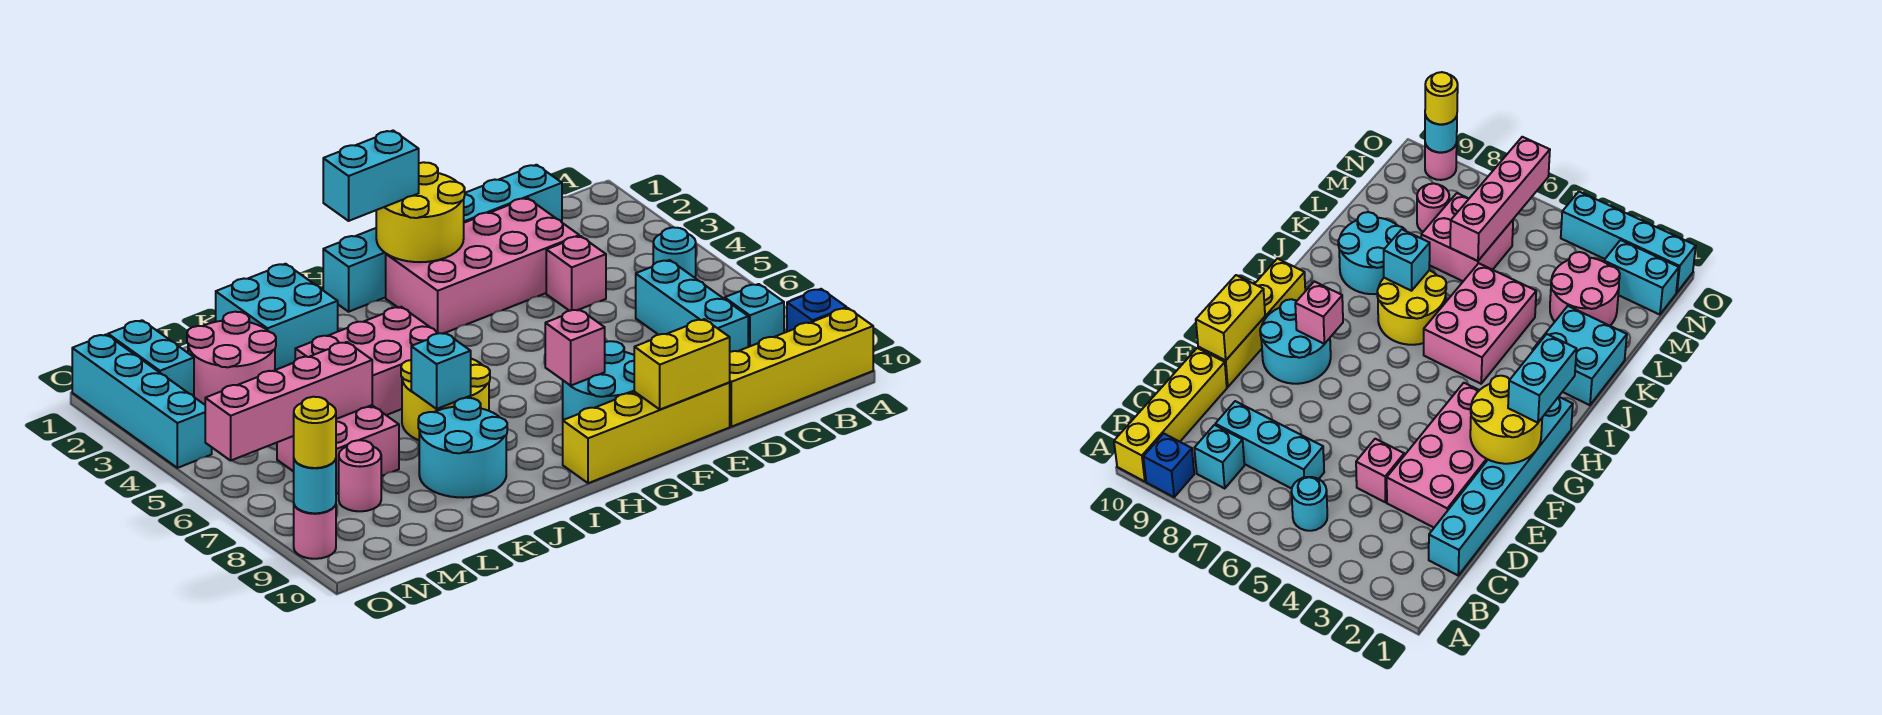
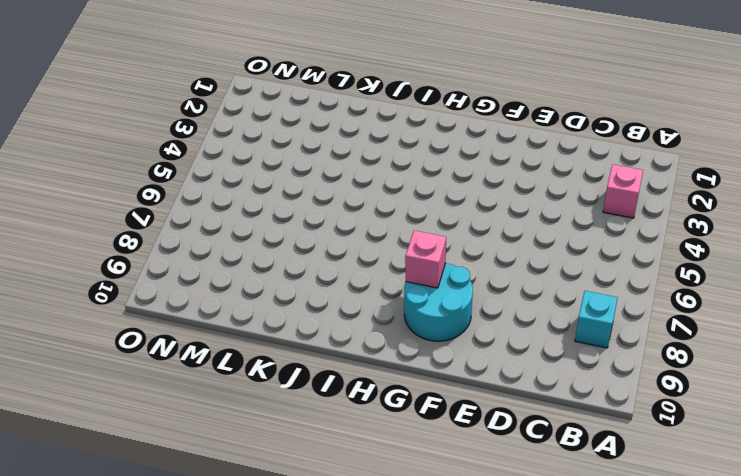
pink brick B3 level 1 -> pink brick D4 level 1
none -> blue brick A9 level 1
none -> yellow brick A10:D10 level 1
none -> cyan round brick B5 level 1

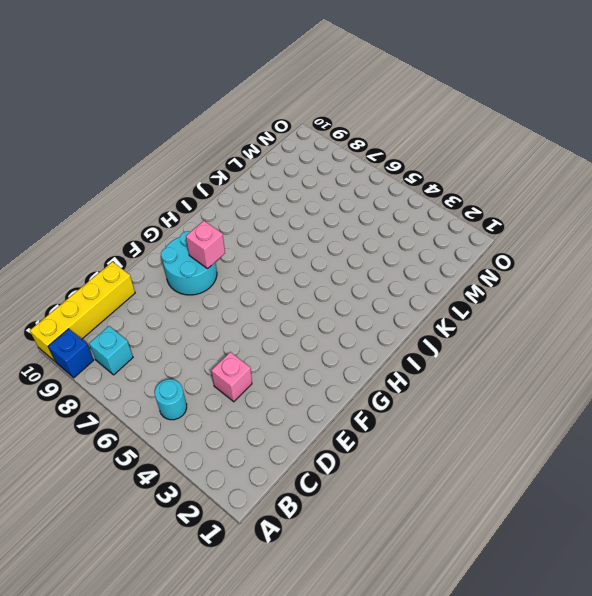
none -> cyan brick C1:H1 level 1
none -> cyan brick C6:C8 level 1
none -> pink brick D2:G3 level 1

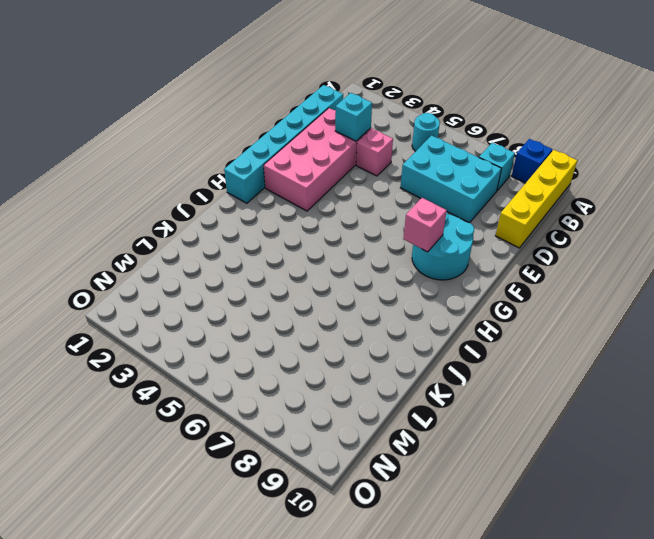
cyan brick C6:D8 level 1 -> cyan brick C6:C8 level 1
cyan brick D3 level 2 -> cyan brick J7 level 2
none -> yellow brick E10:H10 level 1
none -> pink brick I4:K5 level 1
none -> yellow round brick I6:J7 level 1

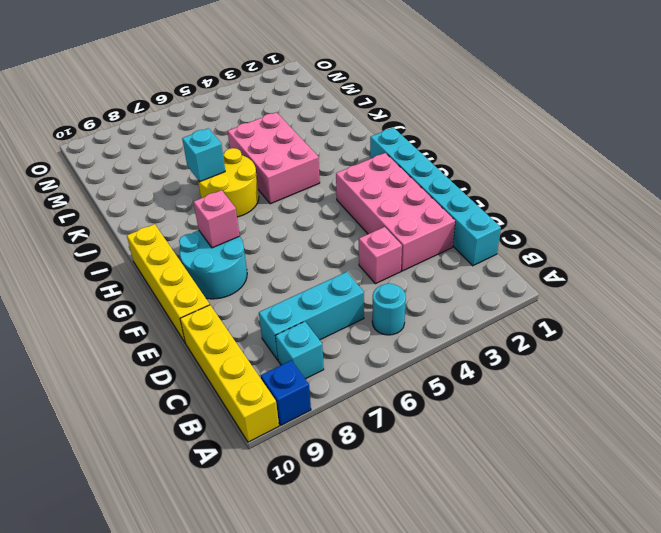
none -> cyan brick J1:K2 level 1
none -> cyan round brick J8:K9 level 1
none -> pink round brick L2:M3 level 1

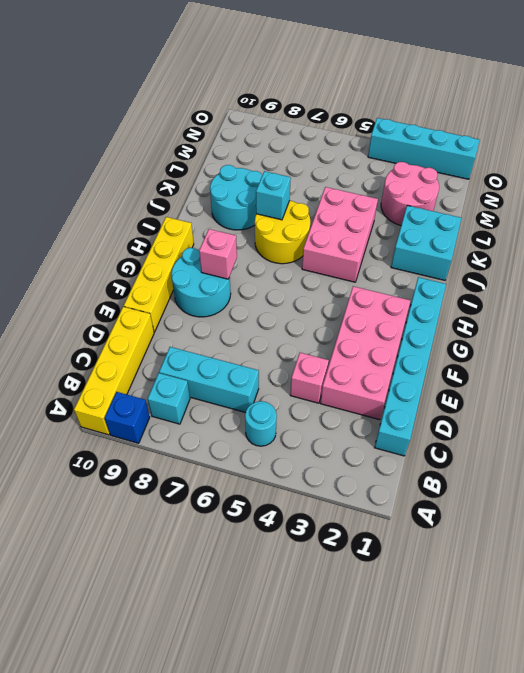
none -> pink brick L6:M7 level 1
none -> pink round brick M8 level 1
none -> cyan brick N1:N2 level 1

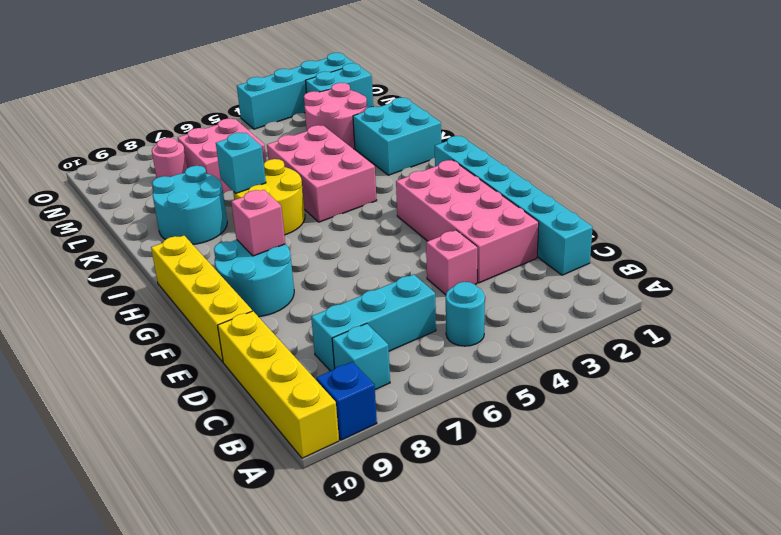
none -> pink round brick O9 level 1
none -> yellow brick E10:F10 level 2
none -> yellow round brick F1:G2 level 2

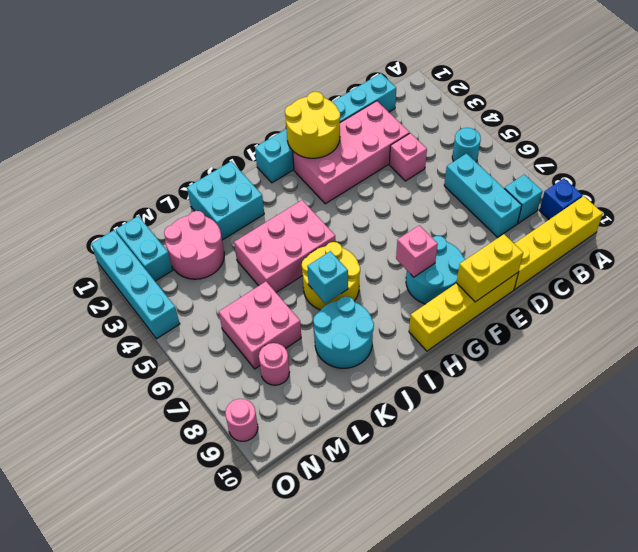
none -> pink brick L6:O6 level 2
none -> cyan round brick O9 level 2
none -> cyan brick G1:H1 level 3

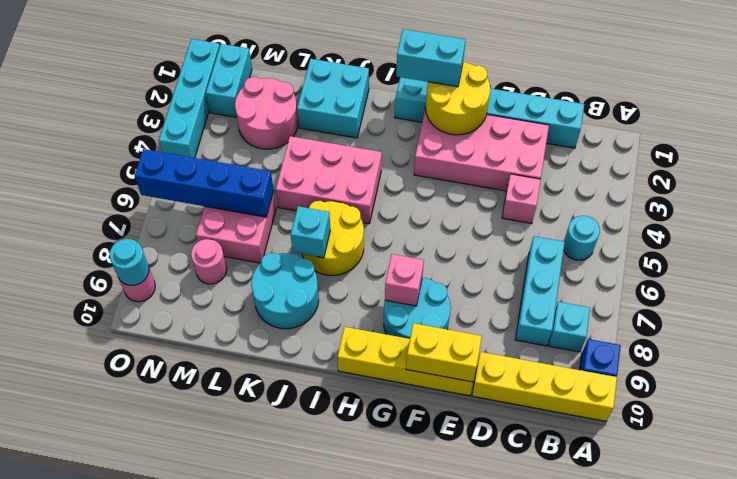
blue brick L6:O6 level 2 -> pink brick L6:O6 level 2
none -> yellow round brick O9 level 3

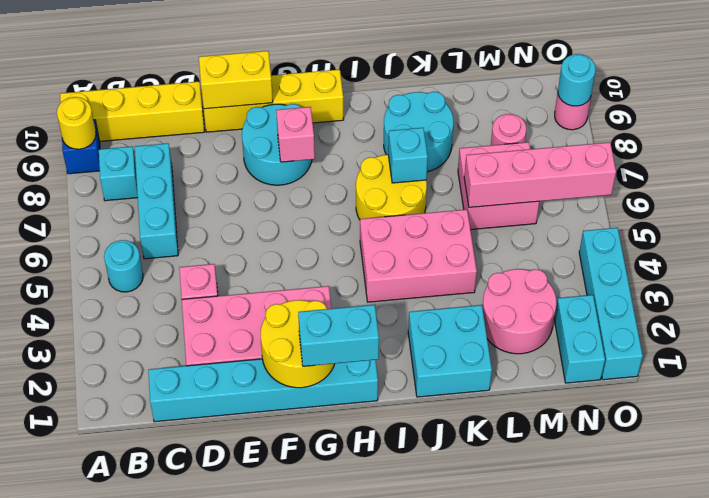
yellow round brick A9 level 2 -> yellow round brick O9 level 3

